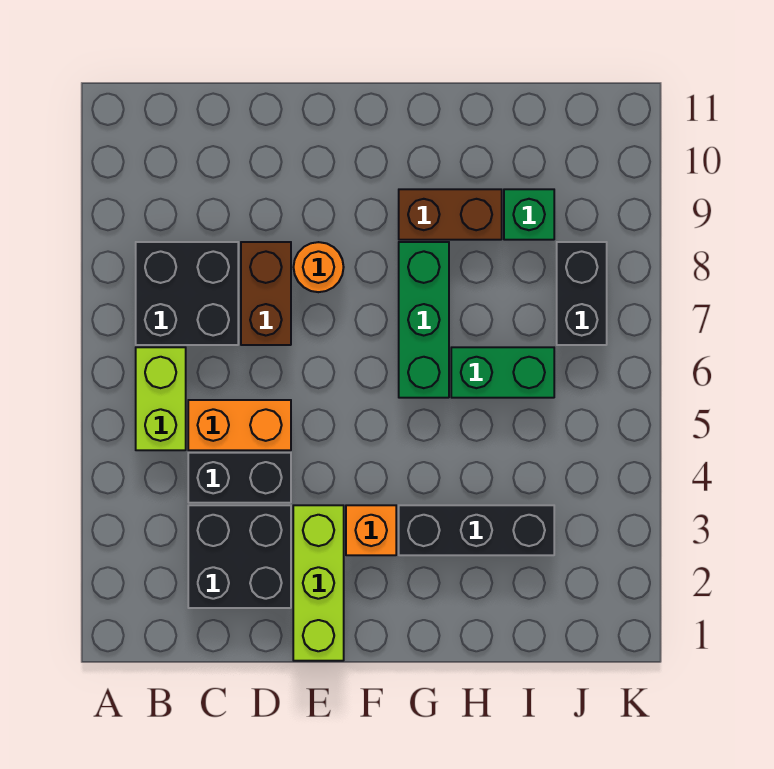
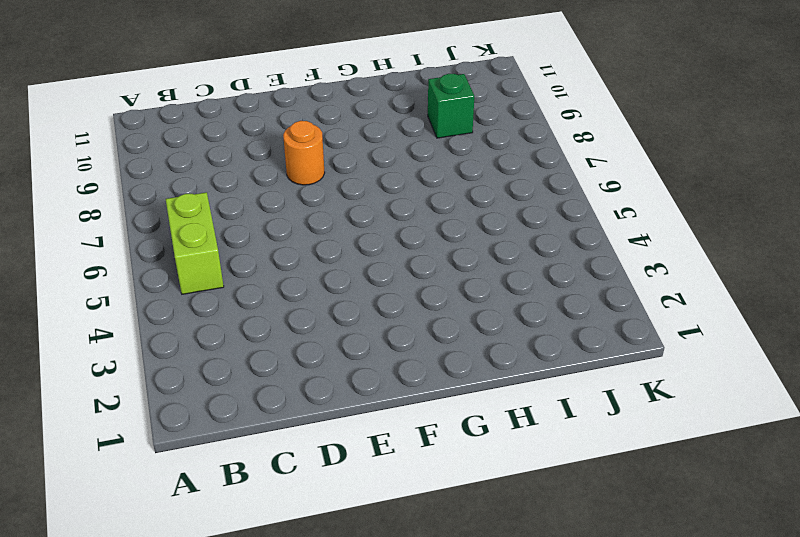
none -> black brick B7:C8 level 1
none -> black brick C2:D3 level 1
none -> black brick C4:D4 level 1

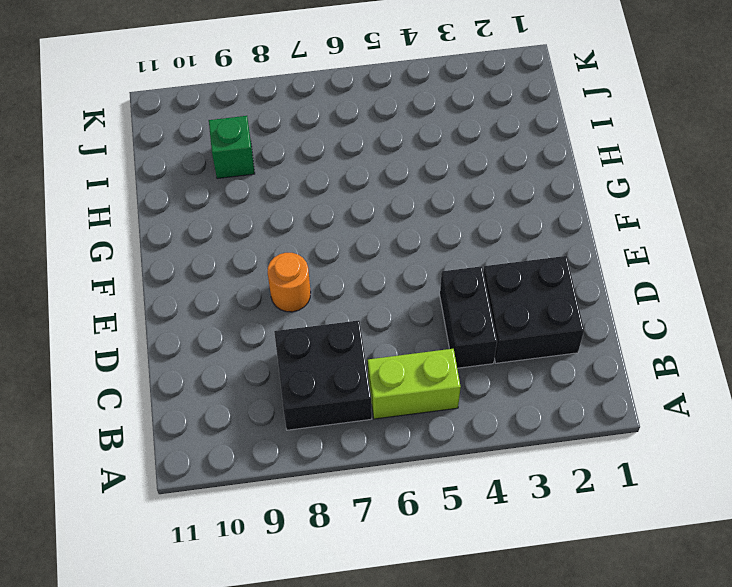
none -> orange brick C5:D5 level 1
none -> brown brick D7:D8 level 1
none -> lime brick E1:E3 level 1

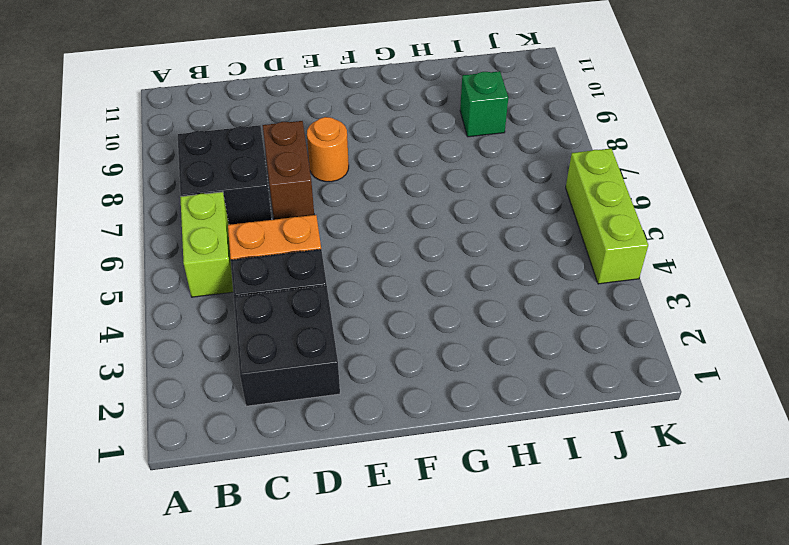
lime brick K4:K6 level 1 -> lime brick E1:E3 level 1
none -> orange brick F3 level 1
none -> black brick G3:I3 level 1
none -> green brick G6:G8 level 1

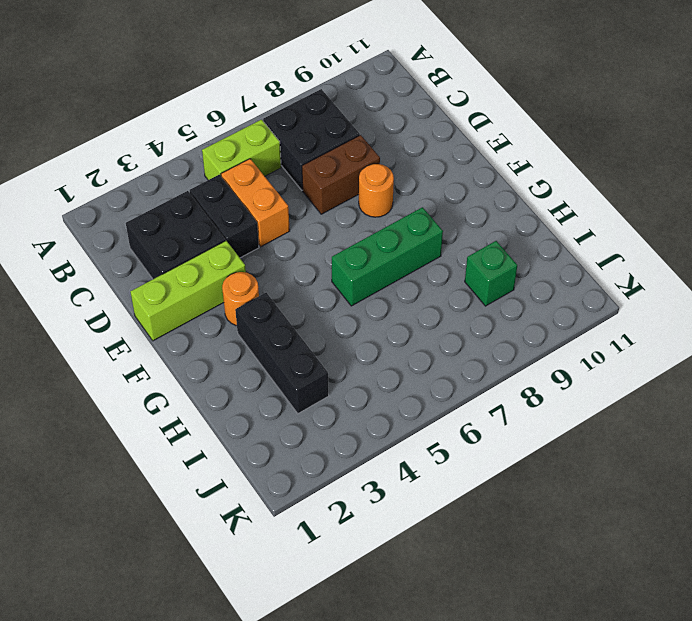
orange round brick F3 level 1 -> orange brick F3 level 1
none -> brown brick G9:H9 level 1
none -> green brick H6:I6 level 1
none -> black brick J7:J8 level 1

